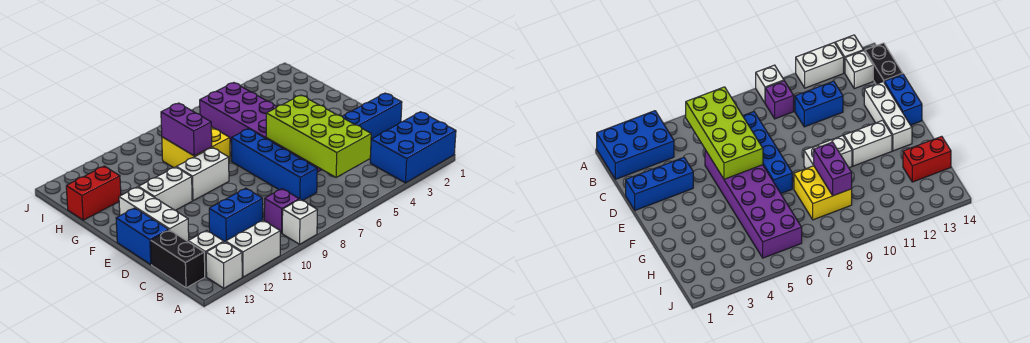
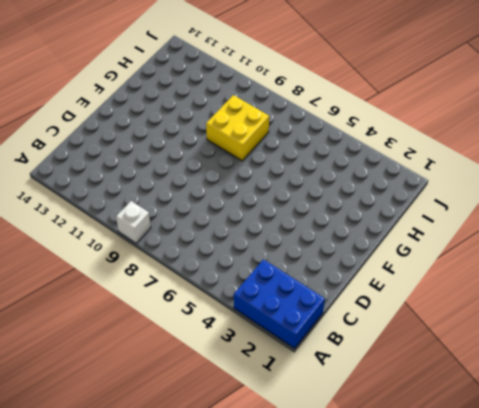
none -> white brick A11:A12 level 1
none -> white brick A13 level 1
none -> purple brick B9 level 1

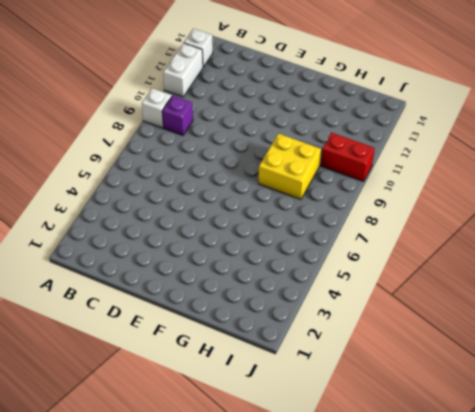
red brick I10:J10 level 1 -> red brick H13:H14 level 1
none -> blue brick A1:B3 level 1
none -> white brick B13 level 1
none -> black brick B14:C14 level 1

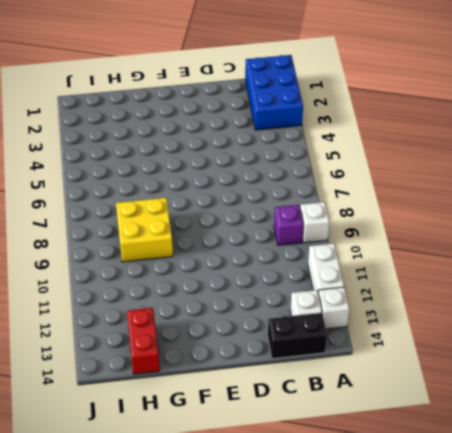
none -> blue brick C7:F7 level 1
none -> blue brick C10:C11 level 1
none -> blue brick D1:D3 level 1

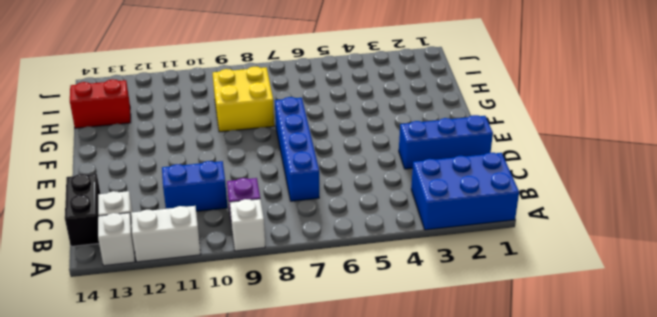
none -> purple brick D5:I6 level 1
none -> white brick D13:F13 level 1
none -> blue brick D14:E14 level 1

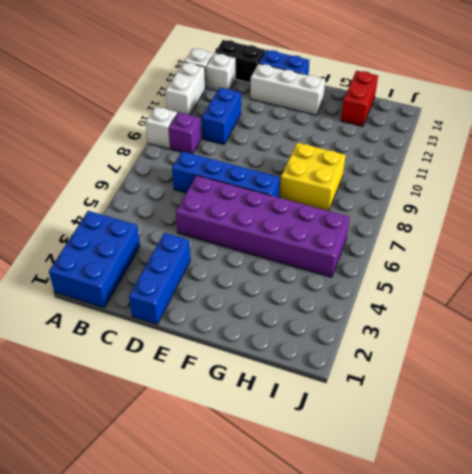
none -> white brick F9:F10 level 1
none -> white brick F11:F12 level 1
none -> lime brick B5:E6 level 2

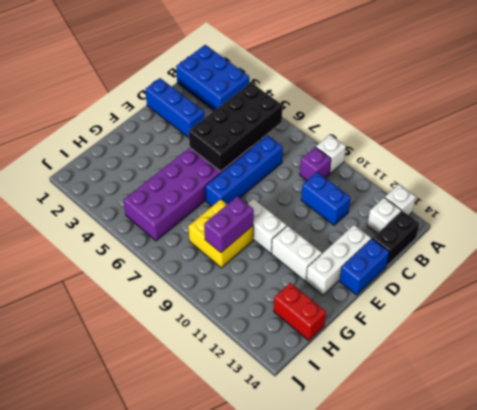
black brick B5:E6 level 2 -> lime brick B5:E6 level 2
none -> white brick A11:A12 level 1

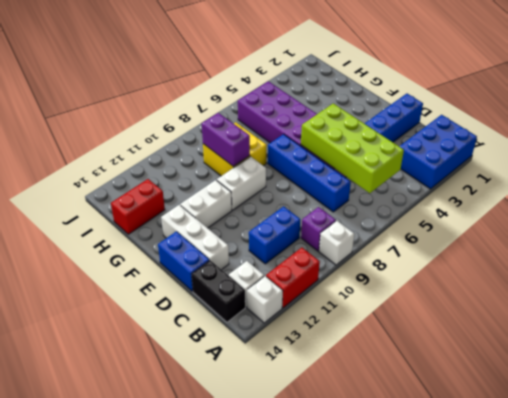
red brick A11:A12 level 1 -> white brick A11:A12 level 1

